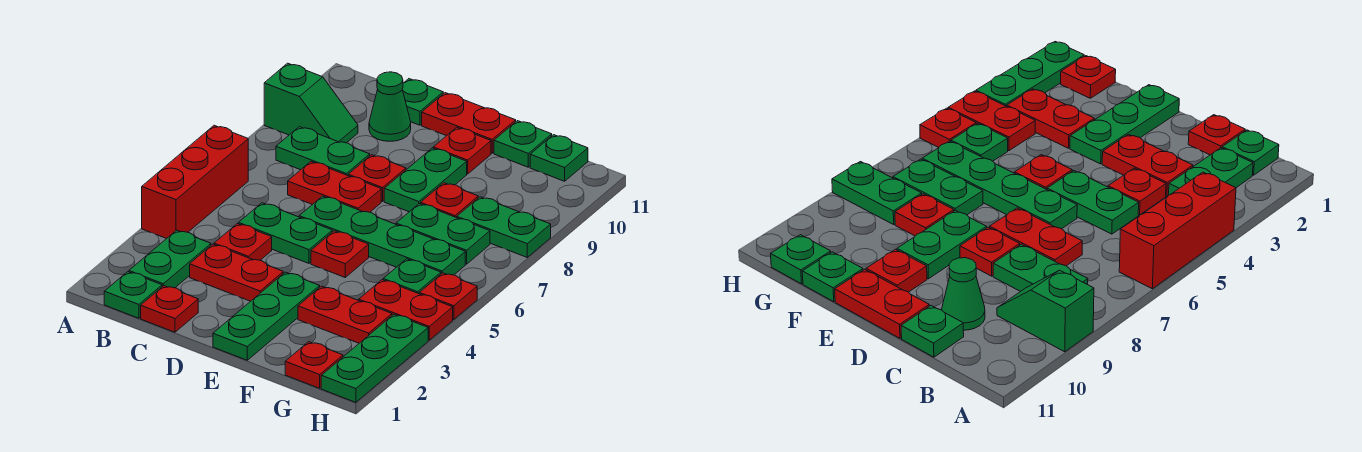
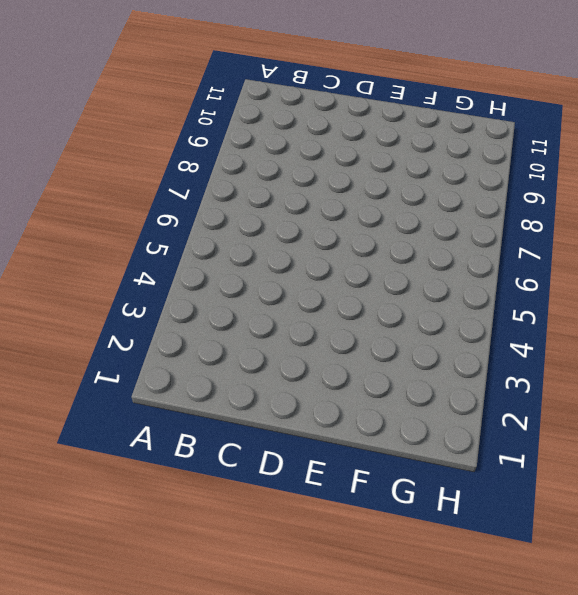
none -> red brick A4:A6 level 1
none -> green slope A9:B9 level 1 top A
none -> green plate B1 level 1
none -> green plate B2:B3 level 1

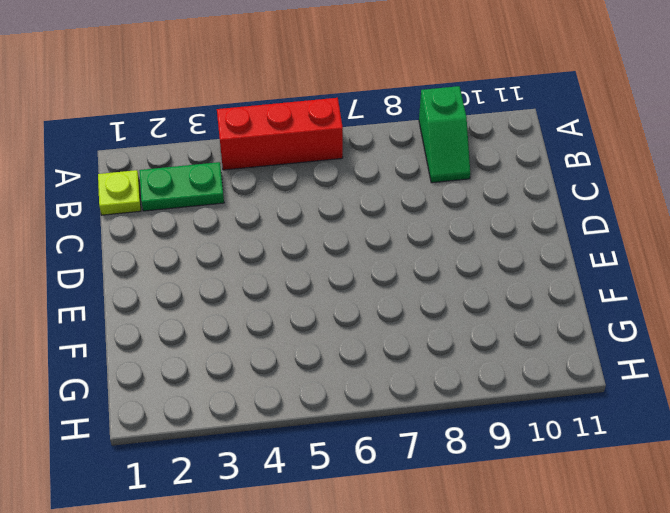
lime plate B1 level 1 -> green plate B1 level 1
none -> green plate B8:C8 level 1
none -> red plate C1 level 1
none -> red plate C3:D3 level 1
none -> red plate C4 level 1

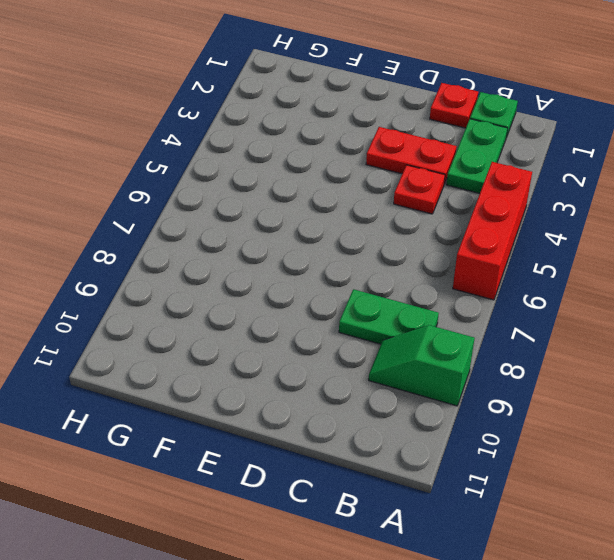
none -> green plate C5:D5 level 1
none -> red plate C7:D7 level 1
none -> green cone C10 level 1
none -> green plate C11 level 1

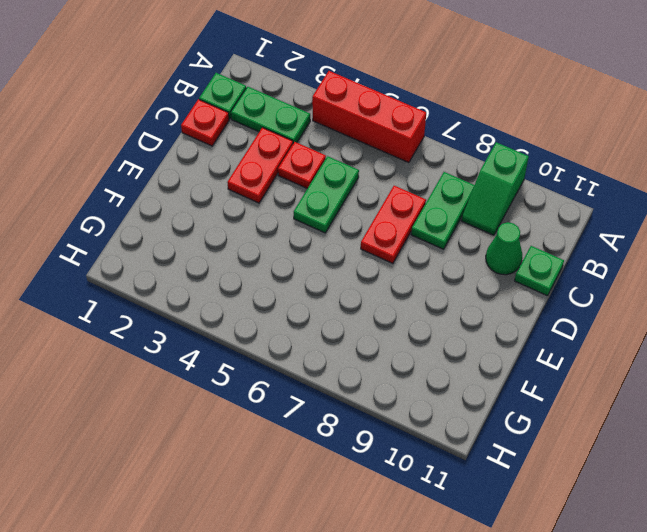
none -> green plate D6:G6 level 1
none -> red plate D8 level 1
none -> red plate D11:E11 level 1
none -> green plate E1:E3 level 1

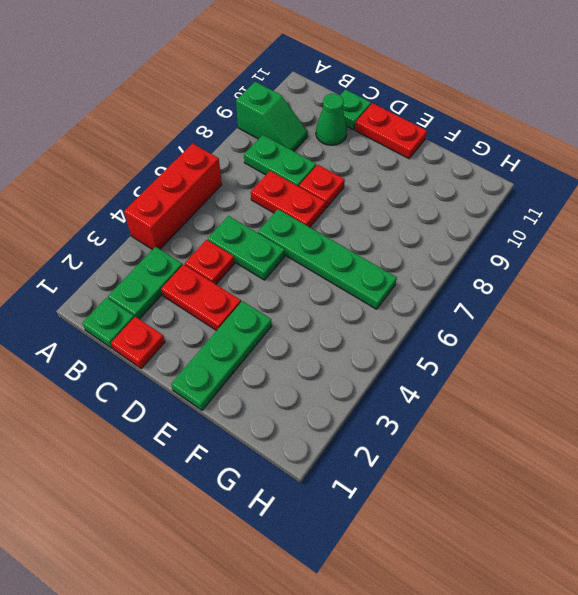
none -> red plate E5 level 1
none -> green plate E8:E9 level 1
none -> red plate E10 level 1
none -> red plate F3:G3 level 1

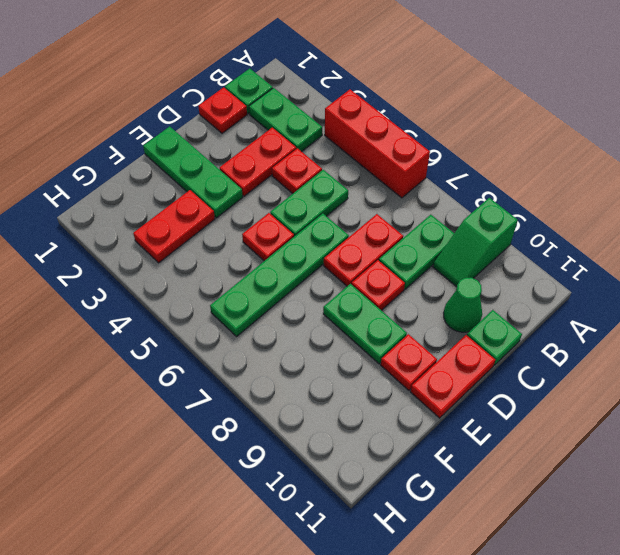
none -> green plate F7:G7 level 1
none -> red plate F8 level 1
none -> green plate F11 level 1
none -> red plate G1 level 1

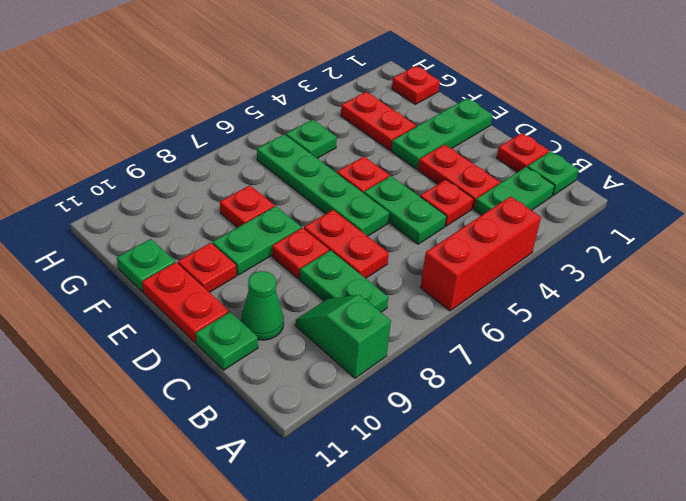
none -> green plate F7:G7 level 1
none -> red plate G4:H4 level 1
none -> green plate G8:H8 level 1
none -> green plate G11 level 1

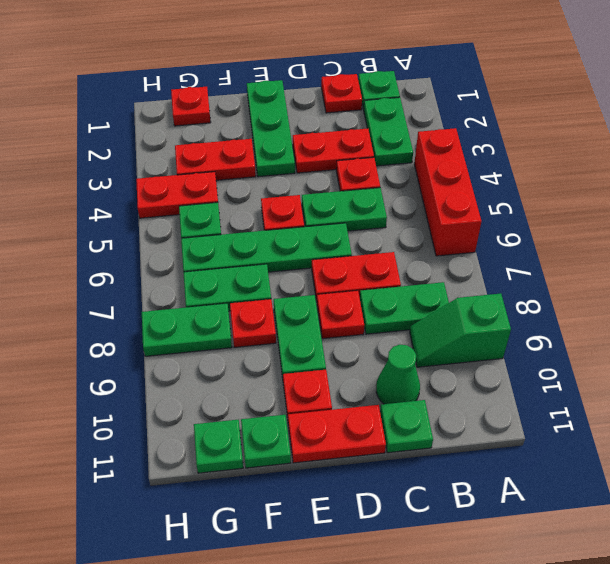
none -> green plate H1:H3 level 1
none -> red plate H5 level 1

